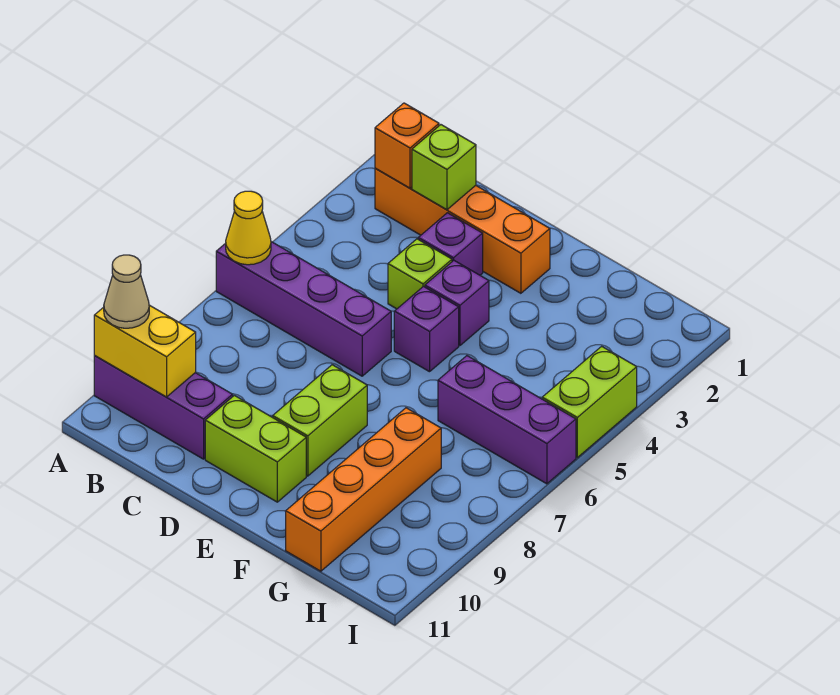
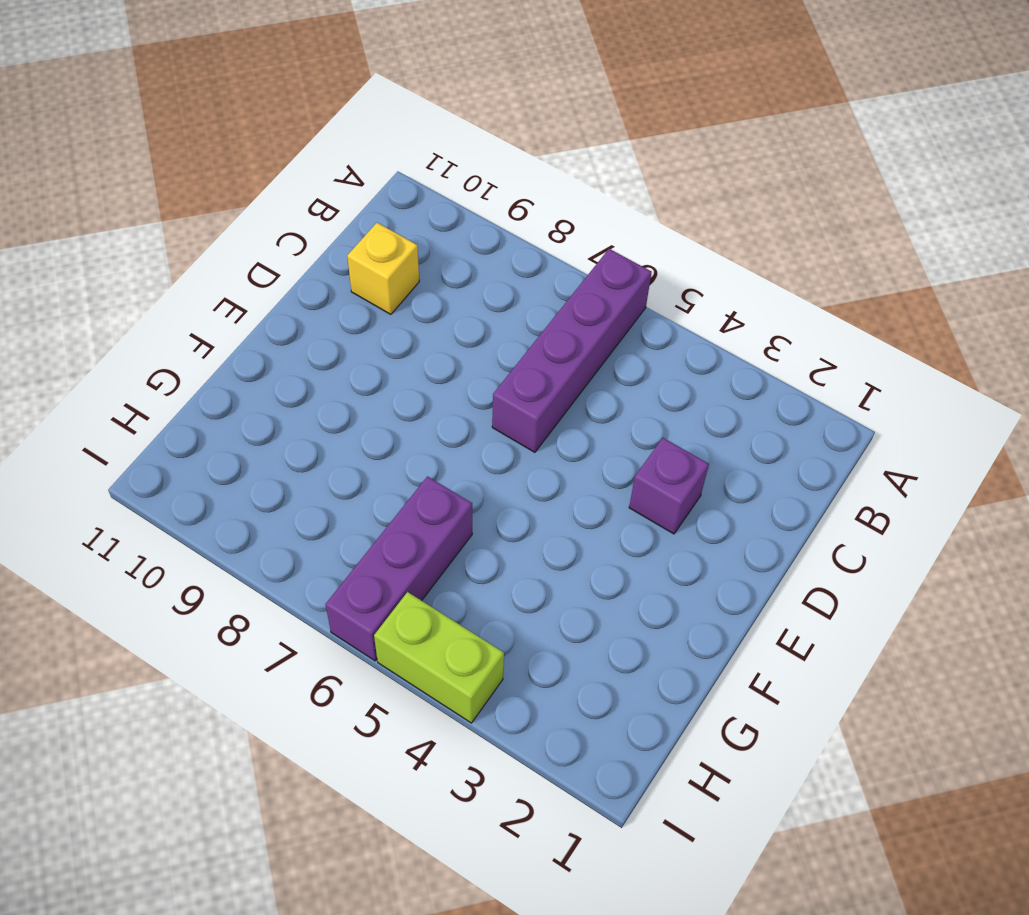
yellow brick C10 level 1 -> purple brick A10:C10 level 1
none -> orange brick B2:E2 level 1
none -> lime brick D4 level 1
none -> lime brick D10:E10 level 1

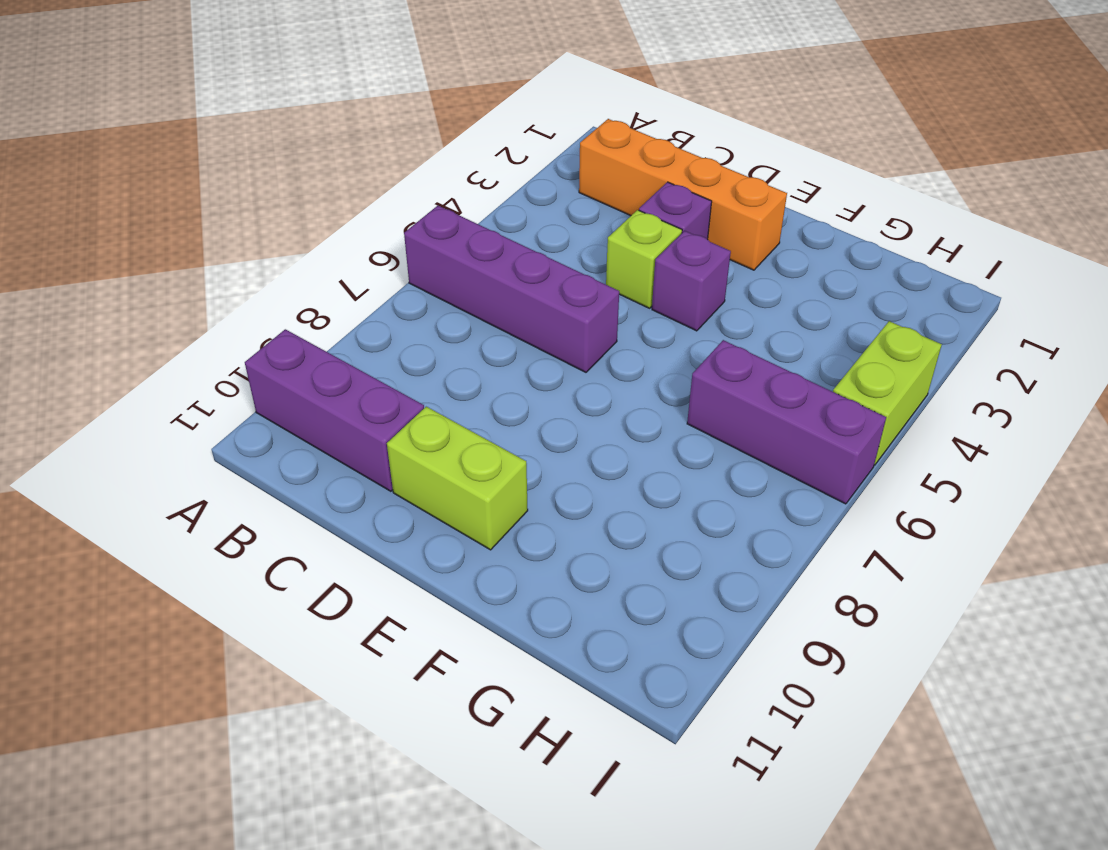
none -> purple brick E5 level 1
none -> lime brick E8:E9 level 1
none -> orange brick G8:G11 level 1

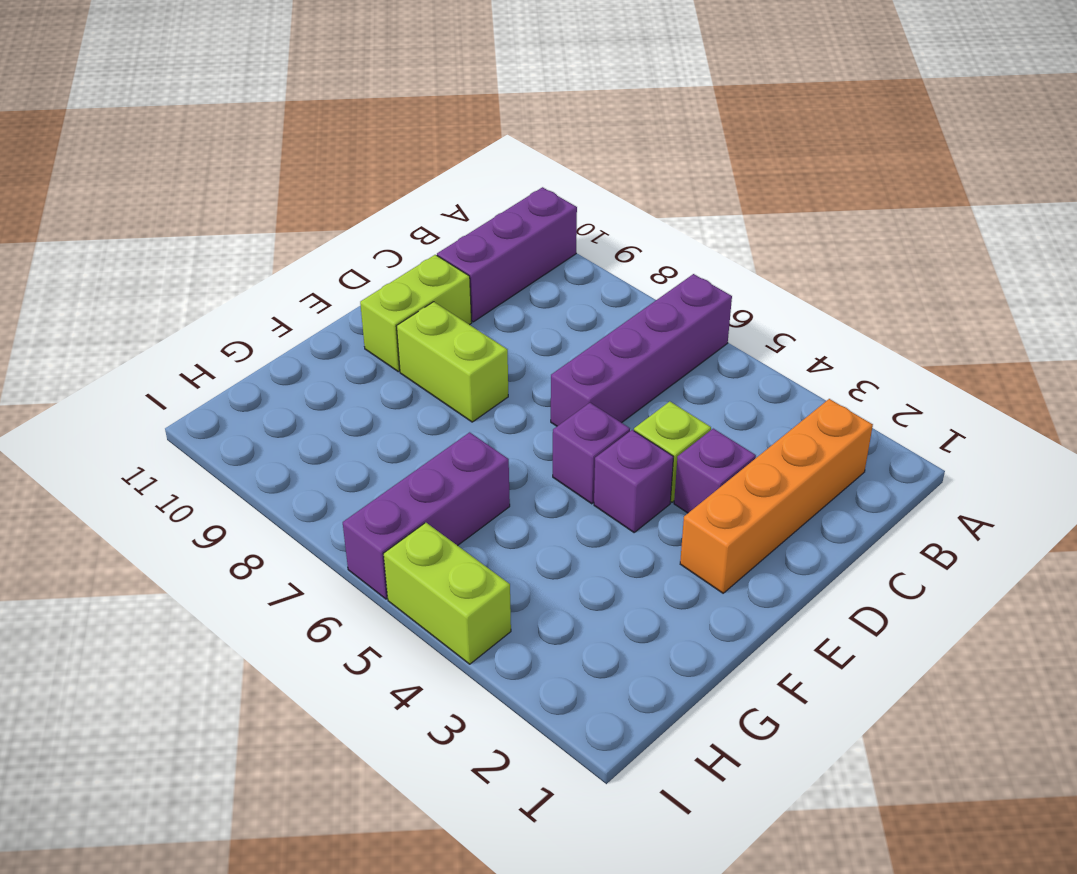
none -> orange brick G8:G11 level 1
none -> yellow cone A6 level 2
none -> yellow brick A10:B10 level 2

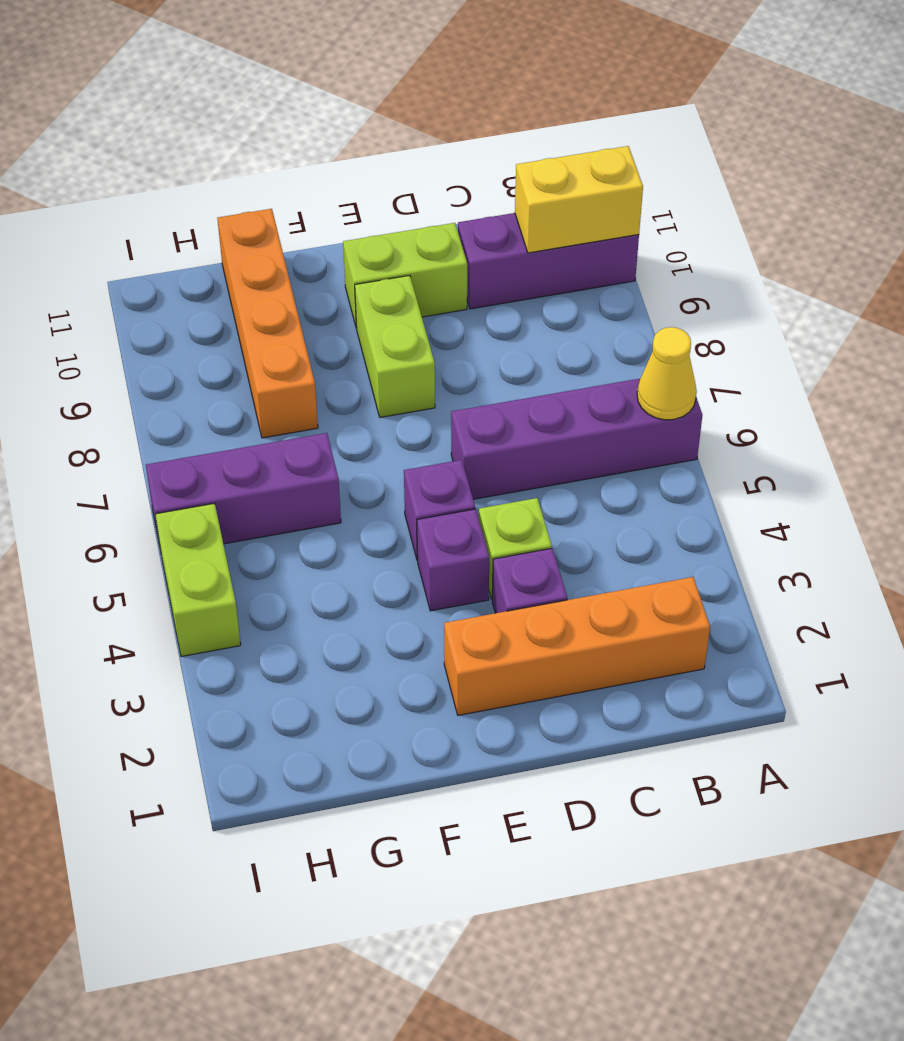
none -> orange brick B2 level 2
none -> lime brick C2 level 2
none -> tan cone A10 level 3

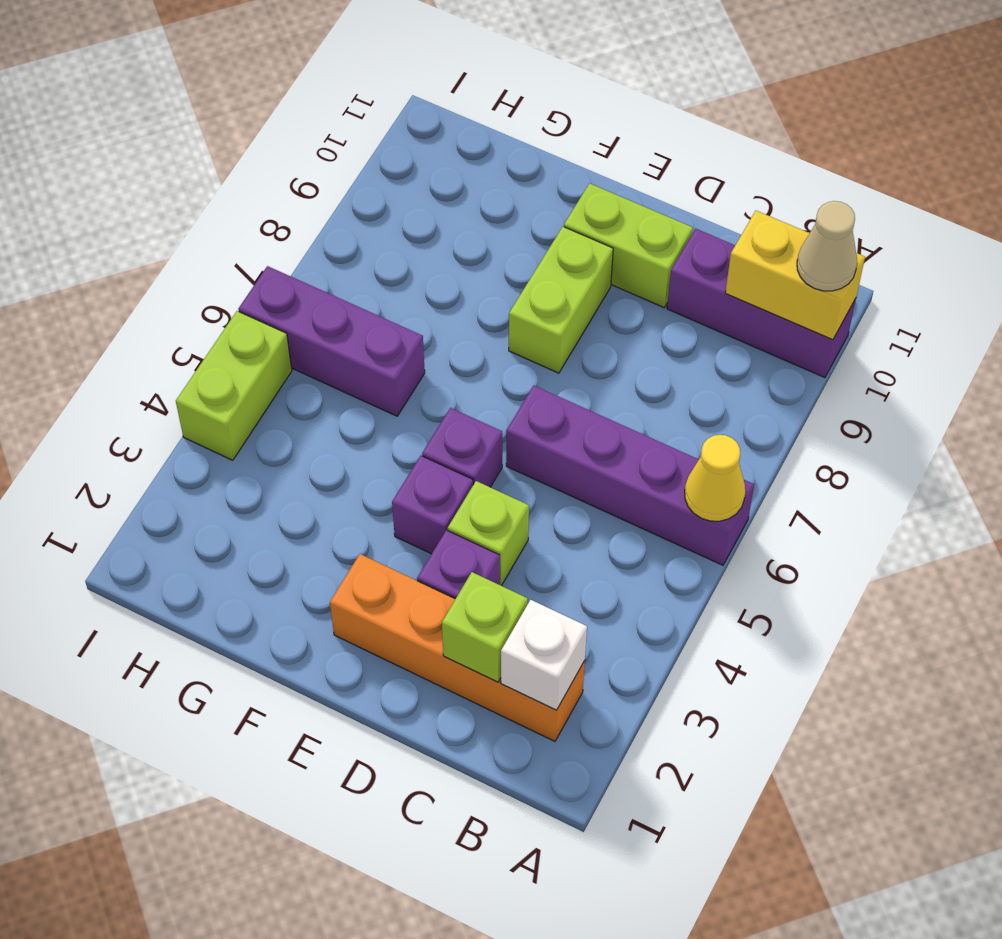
white brick B2 level 2 -> orange brick B2 level 2
none -> orange brick G8:G11 level 1

